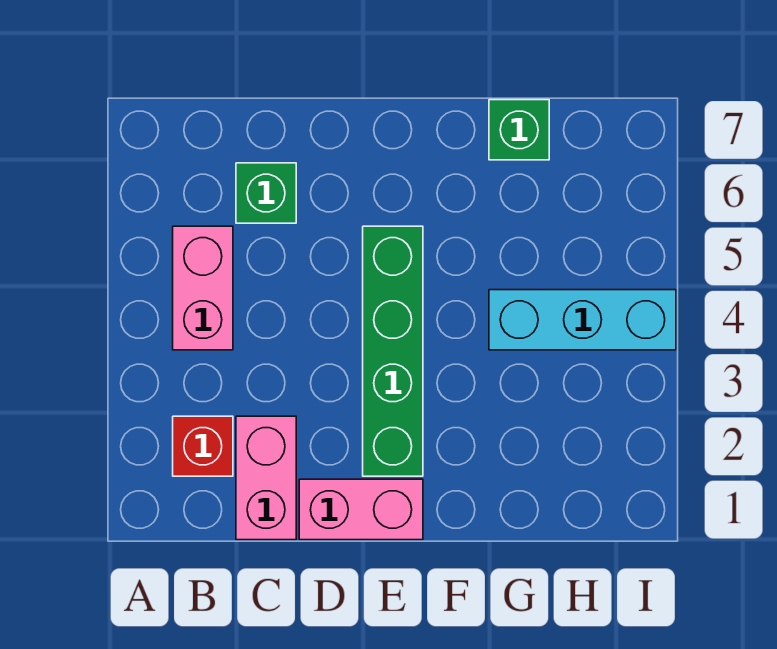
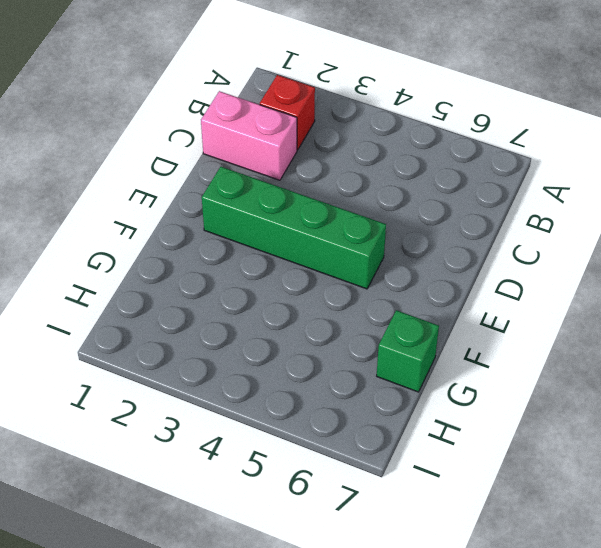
none -> pink brick B4:B5 level 1
none -> green brick C6 level 1

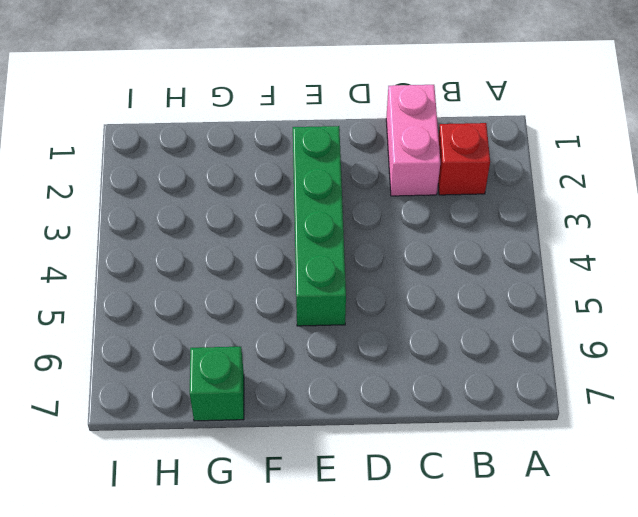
none -> pink brick B4:B5 level 1
none -> green brick C6 level 1

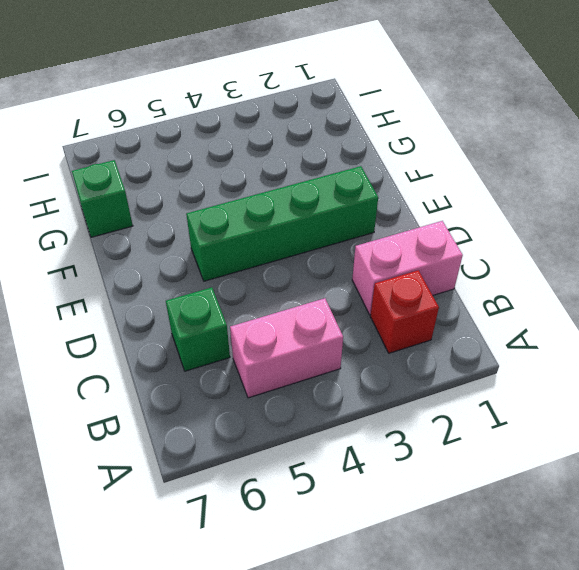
none -> pink brick D1:E1 level 1
none -> cyan brick G4:I4 level 1

